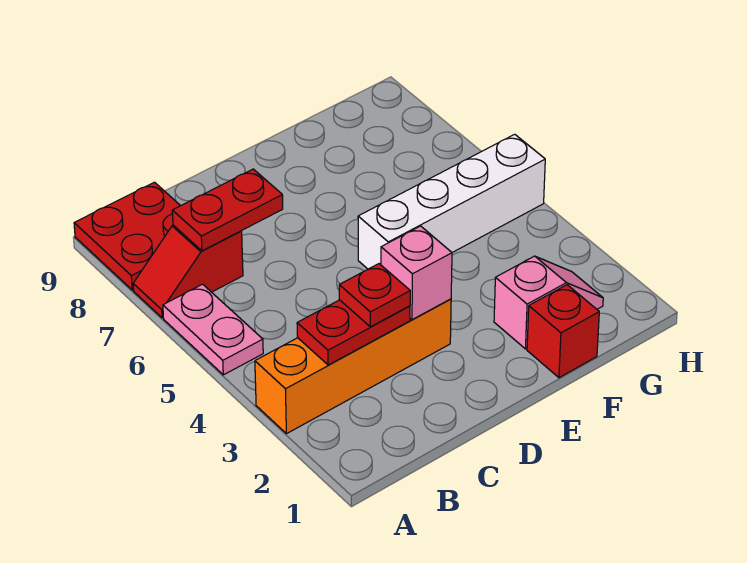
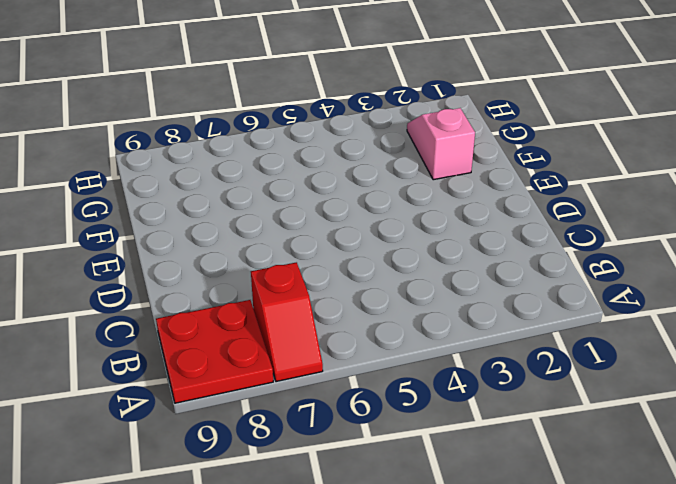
none -> orange brick A3:D3 level 1
none -> pink plate A5:A6 level 1

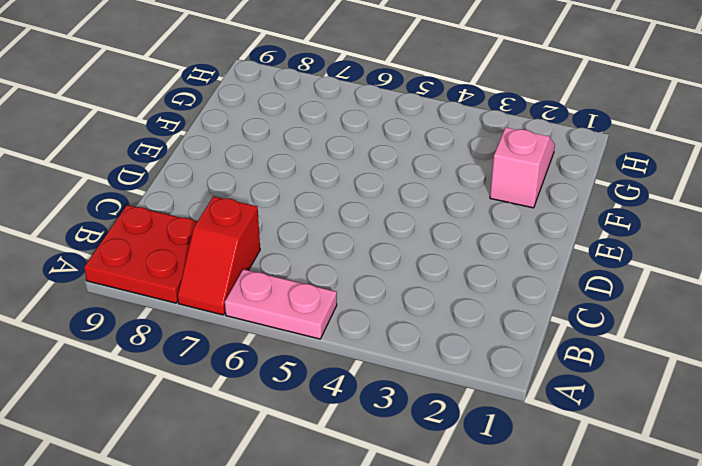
none -> orange brick A3:D3 level 1
none -> white brick E5:H5 level 1

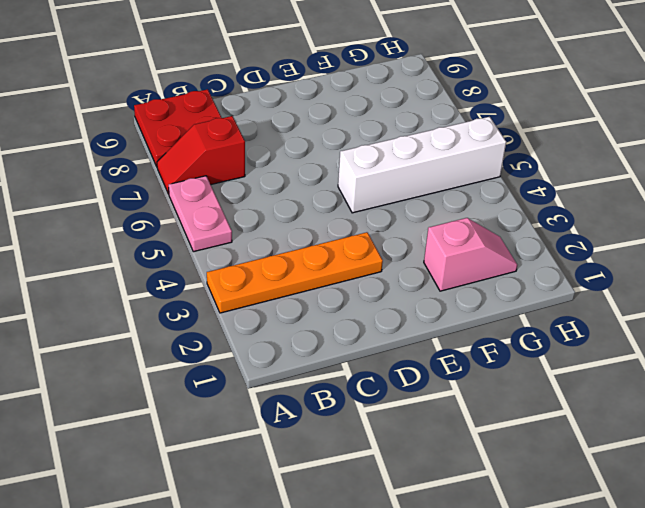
orange plate A3:D3 level 1 -> orange brick A3:D3 level 1
none -> red brick F1 level 1
none -> red plate B3:C3 level 2

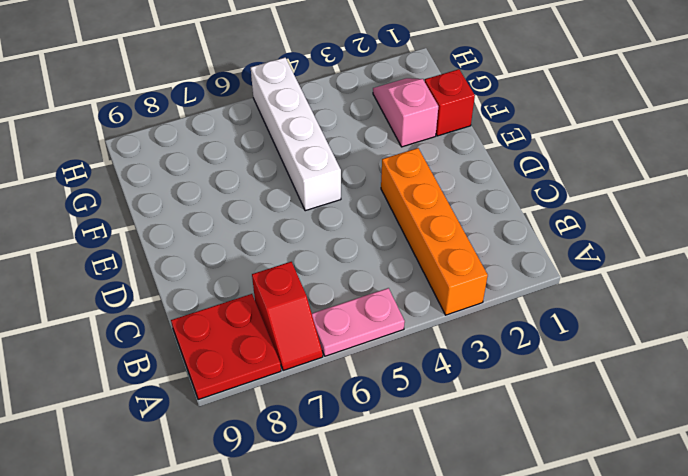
none -> red plate B3:C3 level 2
none -> red plate B7:C7 level 2

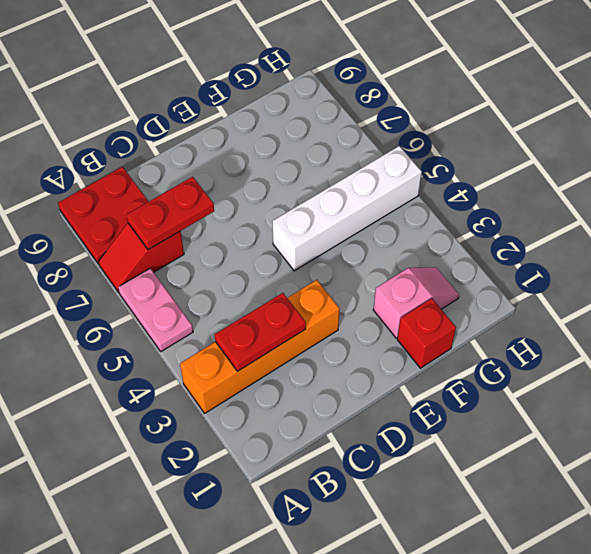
none -> pink brick D3 level 2
none -> red plate C3 level 3

